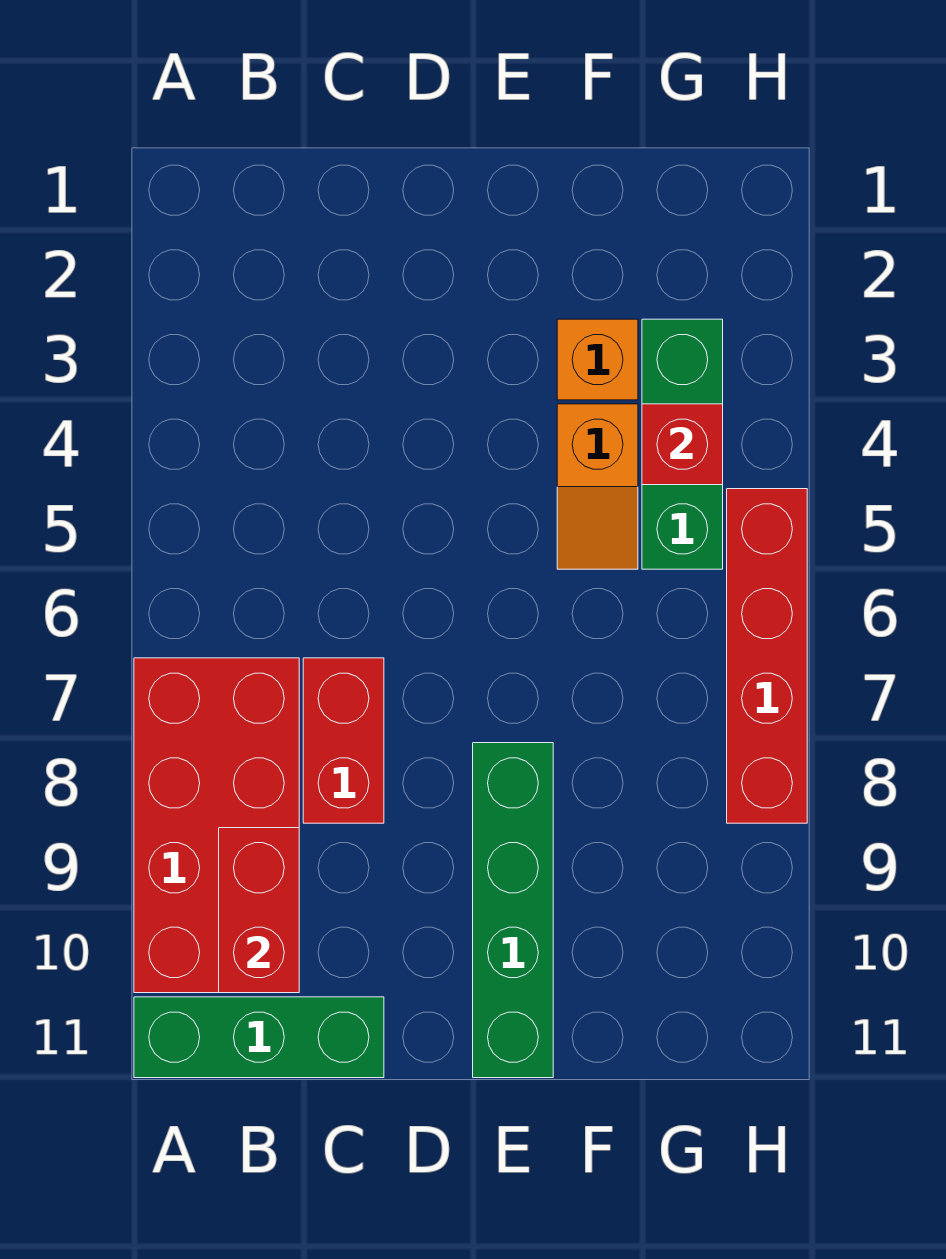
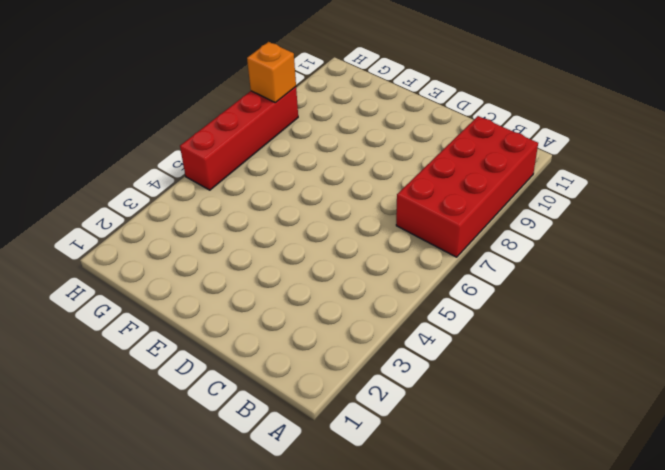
orange brick H8 level 2 -> orange brick F3 level 1
none -> green brick A11:C11 level 1
none -> red brick C7:C8 level 1

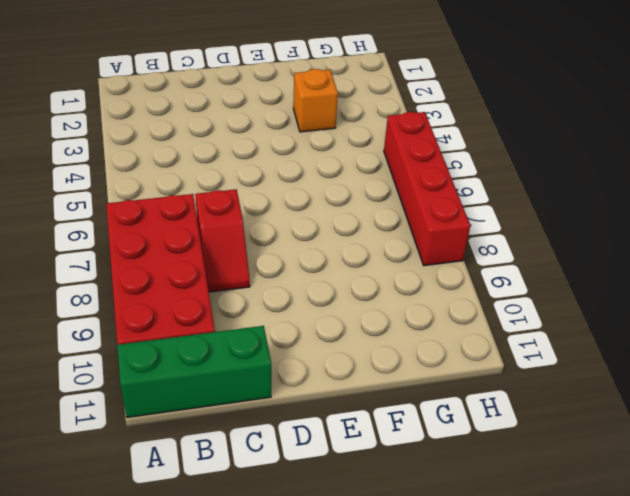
red slope C7:C8 level 1 top 7 -> red brick C7:C8 level 1
none -> green brick E8:E11 level 1
none -> orange slope F4:F5 level 1 top 4

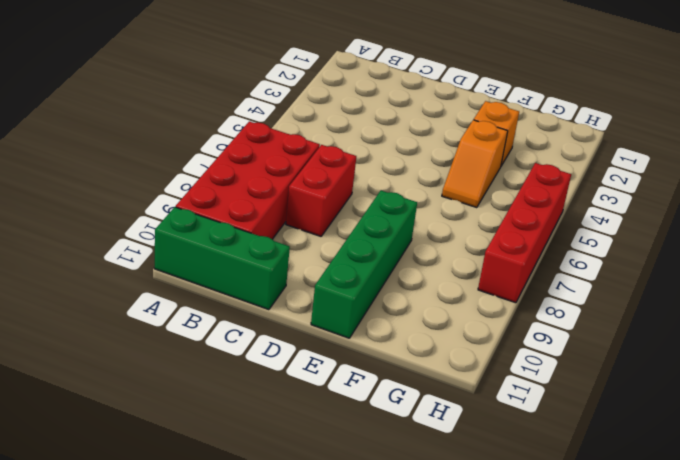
none -> green brick G3:G5 level 1
none -> red brick B9:B10 level 2

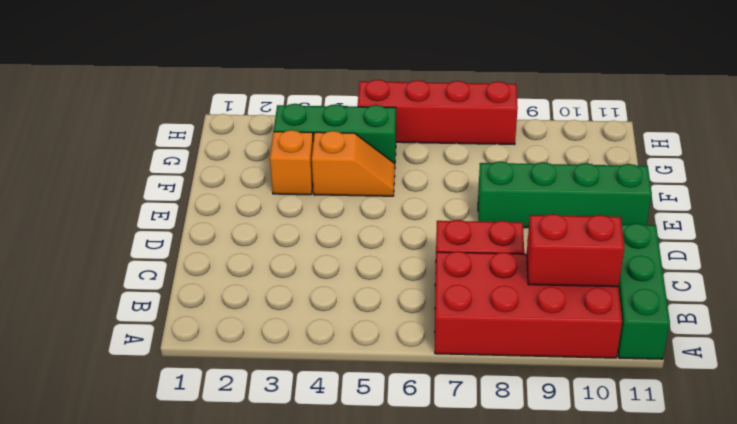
none -> red brick G4 level 2

